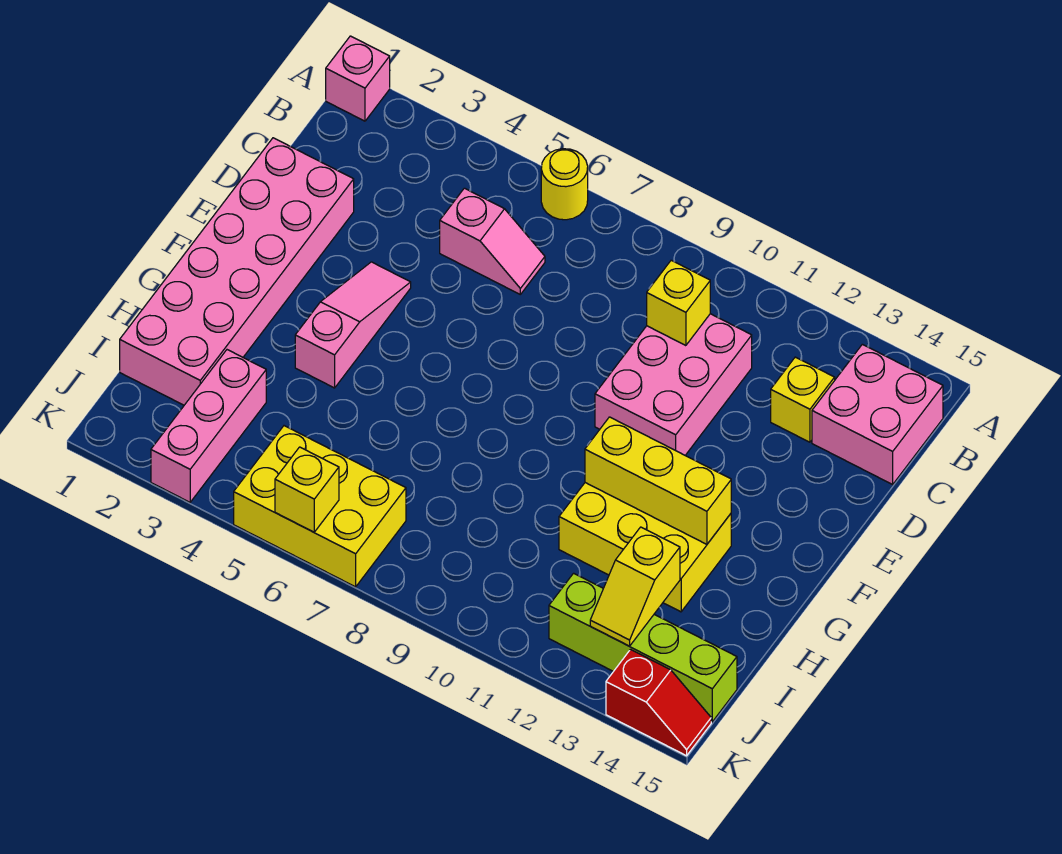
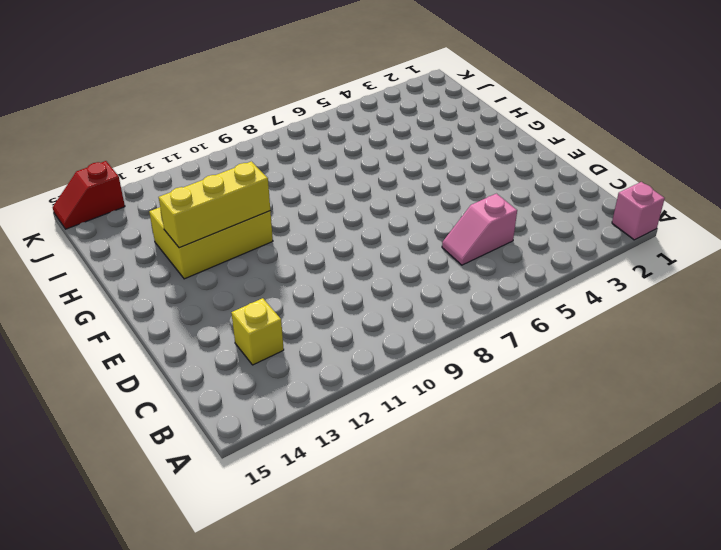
none -> yellow round brick A6 level 1
none -> pink brick B14:C15 level 1
none -> pink brick C10:E11 level 1

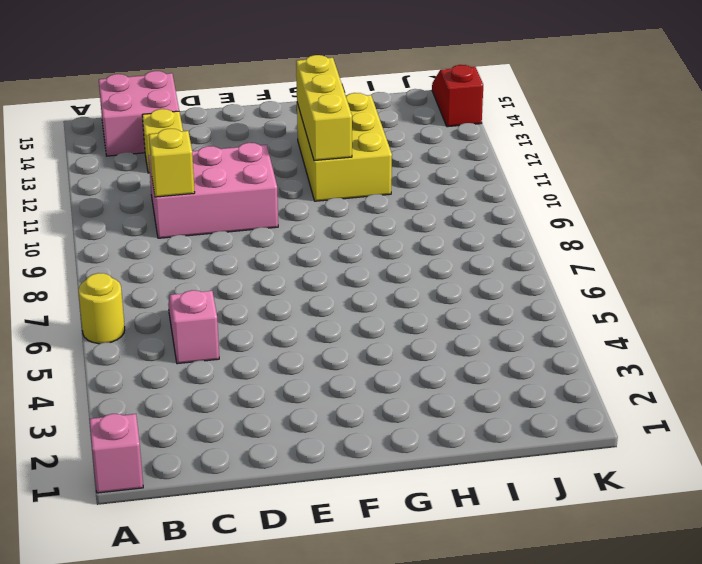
none -> pink brick D1:I2 level 1
none -> pink slope E4:G4 level 1 top G
none -> pink brick I3:K3 level 1

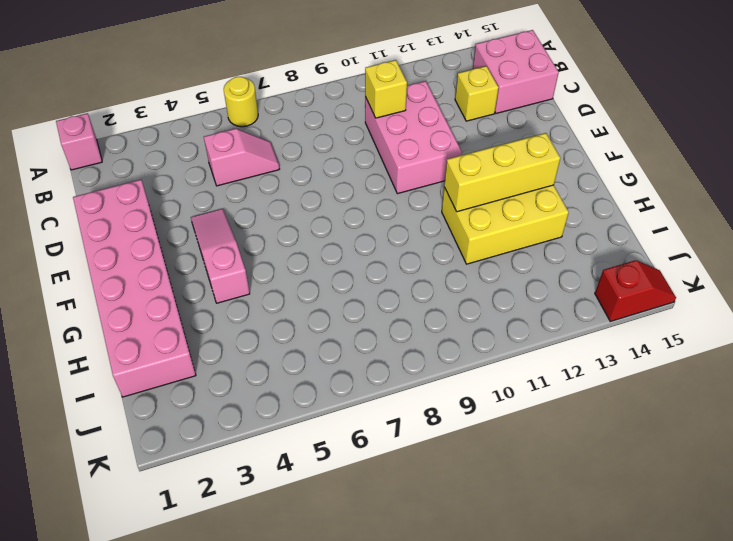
none -> pink brick I3:K3 level 1
none -> yellow brick J5:K7 level 1
none -> lime brick J12:J15 level 1

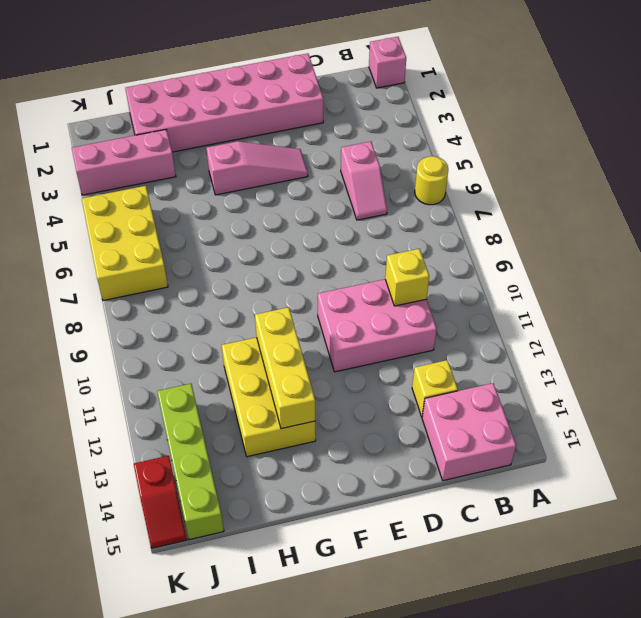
none -> yellow slope I13:J13 level 2 top I
none -> yellow brick K6 level 2

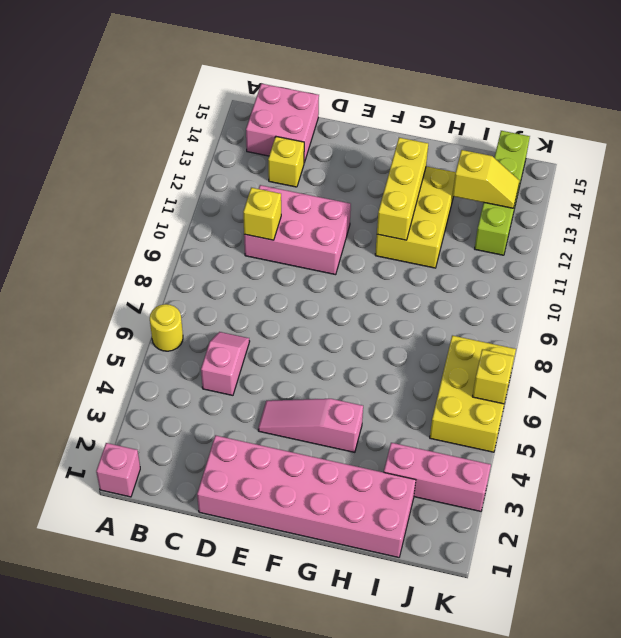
none -> red slope K14:K15 level 1 top 14

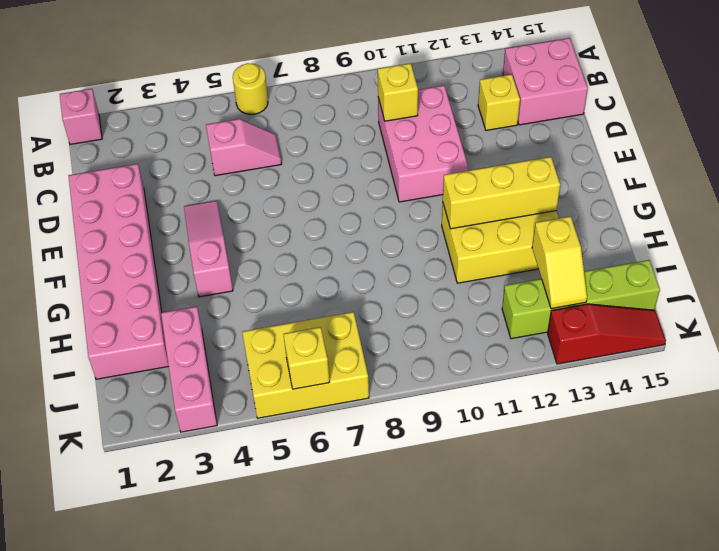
red slope K13:K15 level 1 top 13 -> red slope K14:K15 level 1 top 14

